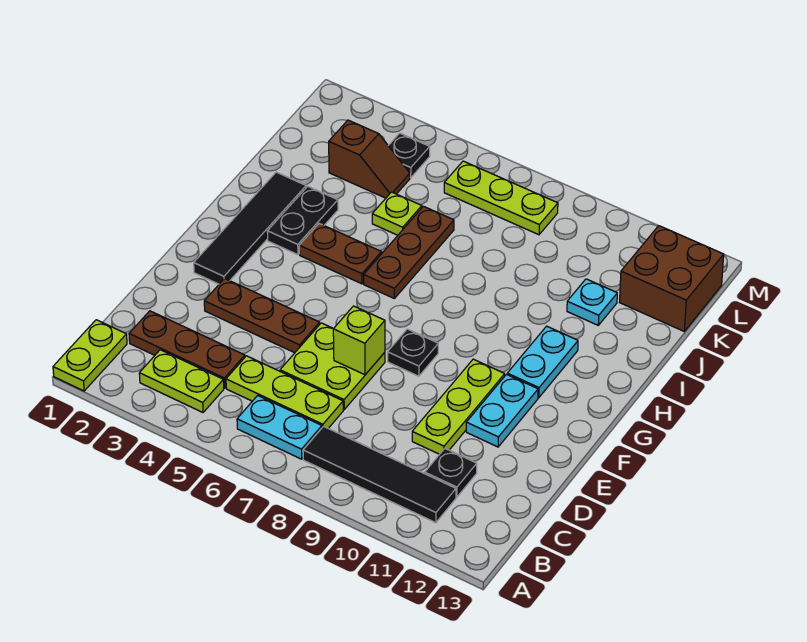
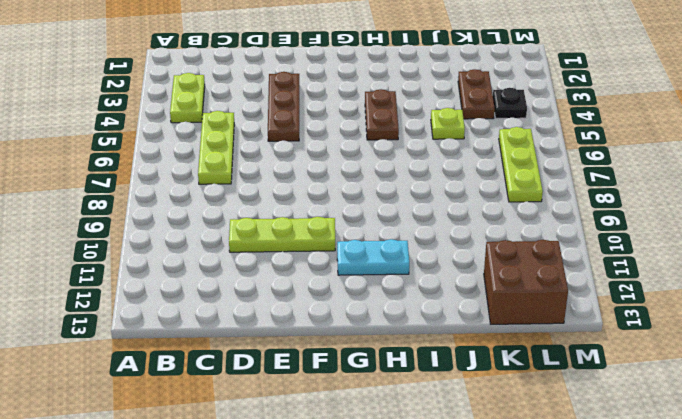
brown plate K3:K4 level 1 -> brown slope K3:K4 level 1 top 3
none -> lime plate A1:B1 level 1
none -> cyan plate B6:B7 level 1
none -> black tile B8:B11 level 1

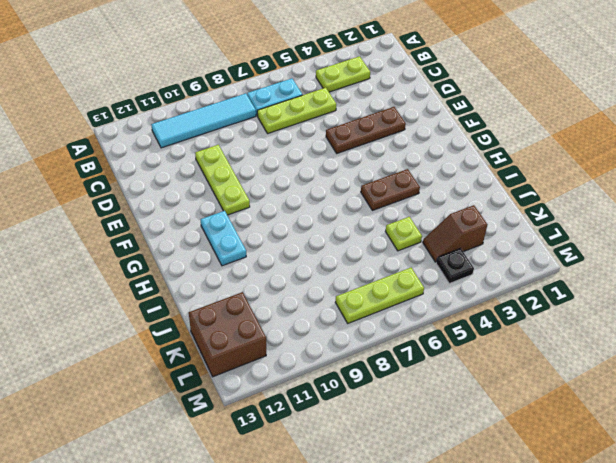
cyan tile B8:B11 level 1 -> black tile B8:B11 level 1
none -> lime plate A1:B1 level 1
none -> brown plate C2:C4 level 1
none -> black plate C11 level 1

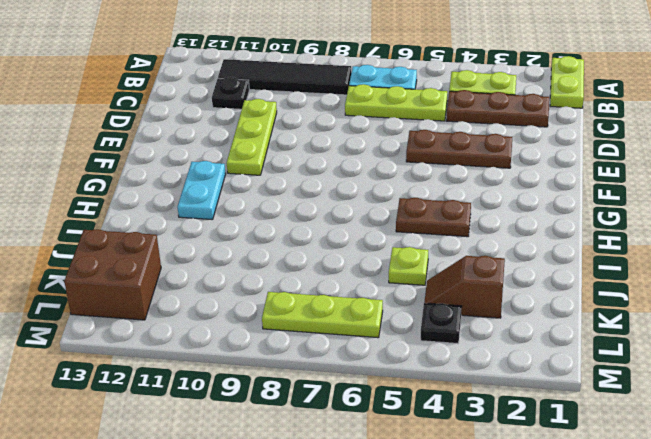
none -> lime plate D6:E7 level 1
none -> cyan plate E11:F11 level 1
none -> black tile F2:I2 level 1

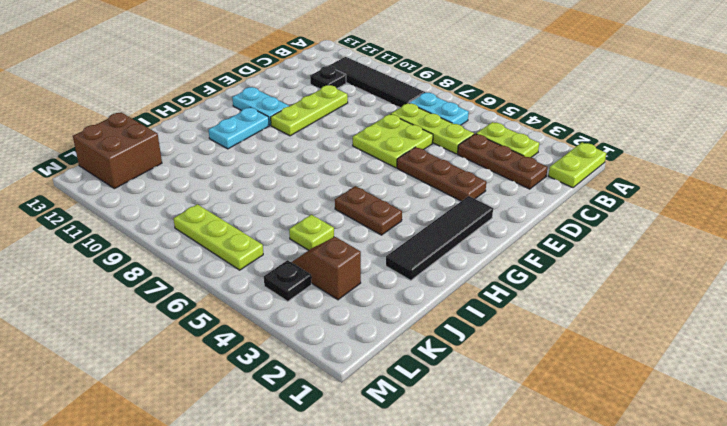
cyan plate F11:F12 level 1 -> cyan plate E11:F11 level 1
none -> black plate F8 level 1
none -> black plate H3:I3 level 1
none -> brown plate H6:J6 level 1

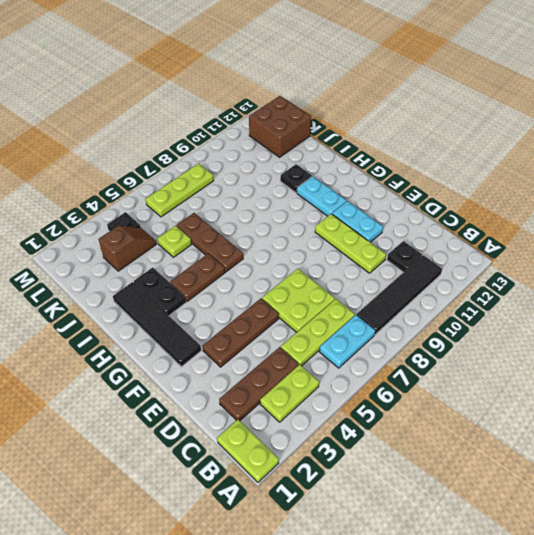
black plate I11 level 1 -> black plate F8 level 1
none -> cyan plate J11 level 1
none -> lime brick E7 level 2

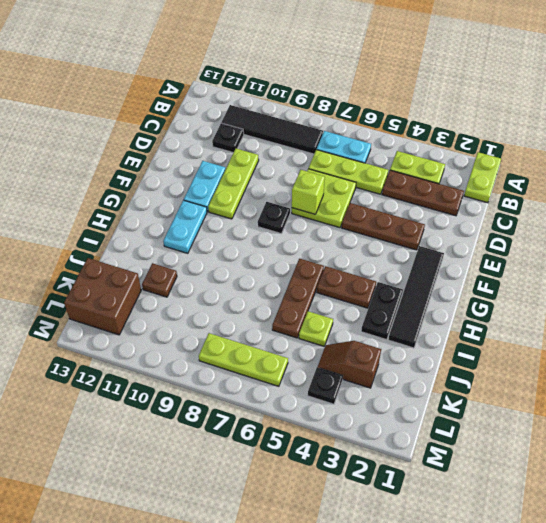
brown plate J11 level 1 -> cyan plate J11 level 1

